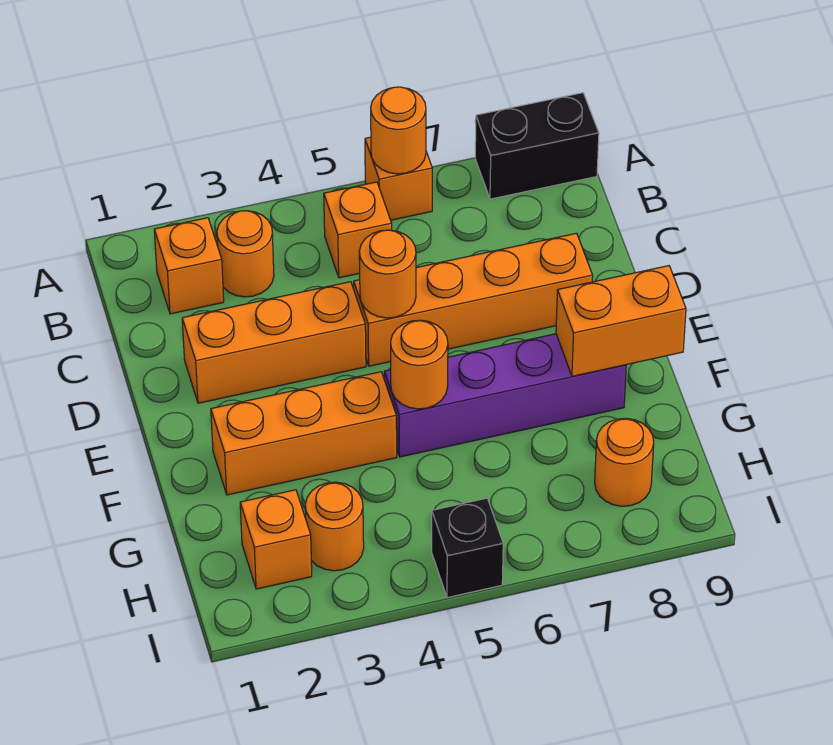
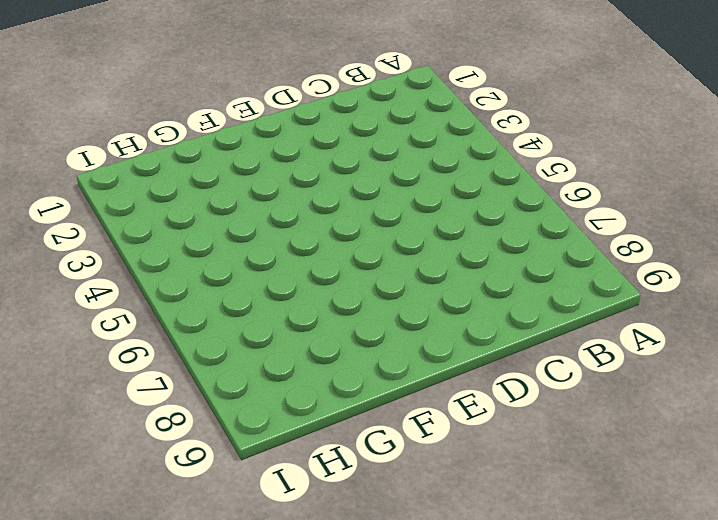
none -> orange brick A6 level 1
none -> black brick A8:A9 level 1
none -> orange brick B2 level 1

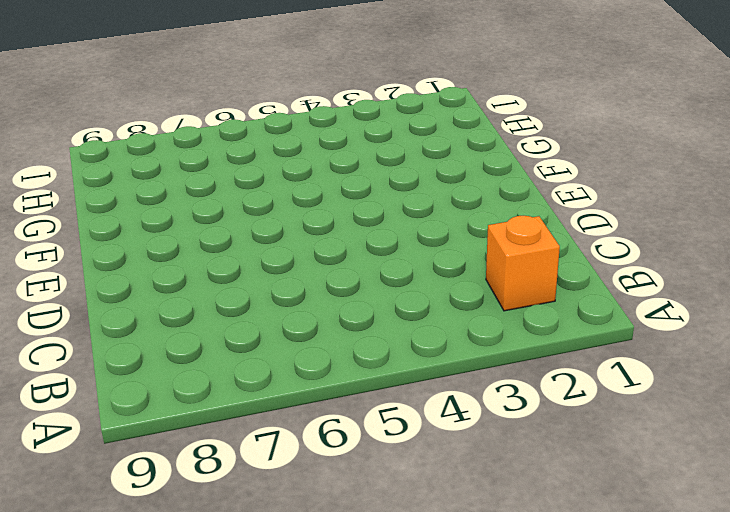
none -> orange brick A6 level 1
none -> black brick A8:A9 level 1
none -> orange round brick B3 level 1

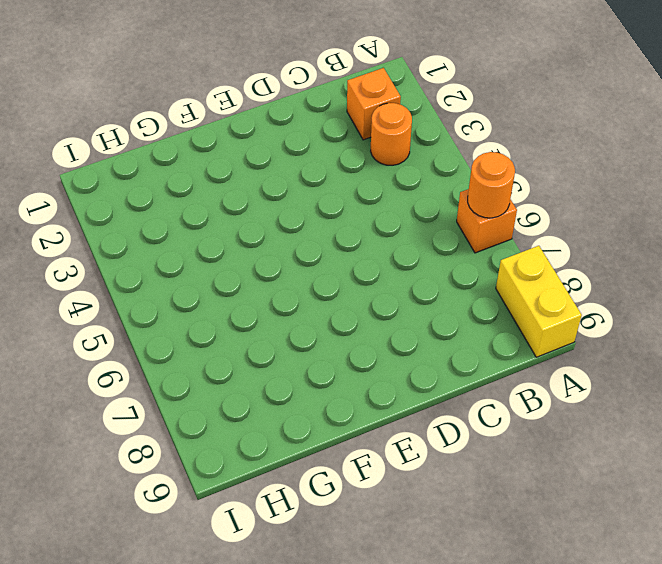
yellow brick A8:A9 level 1 -> black brick A8:A9 level 1
none -> orange brick B5 level 1
none -> orange brick D2:D4 level 1
none -> orange brick D5:D8 level 1

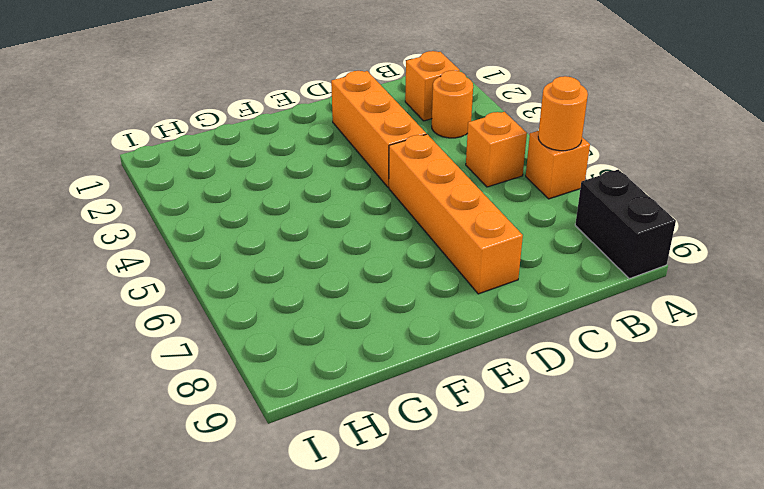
none -> orange brick F2:F4 level 1
none -> purple brick F5:F8 level 1
none -> orange brick H2 level 1

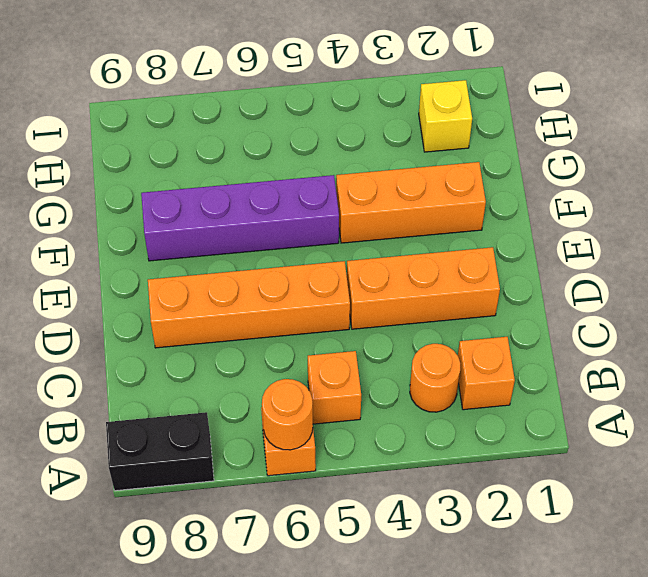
yellow brick H2 level 1 -> orange brick H2 level 1
none -> orange round brick H3 level 1
none -> orange round brick H8 level 1
none -> black brick I5 level 1

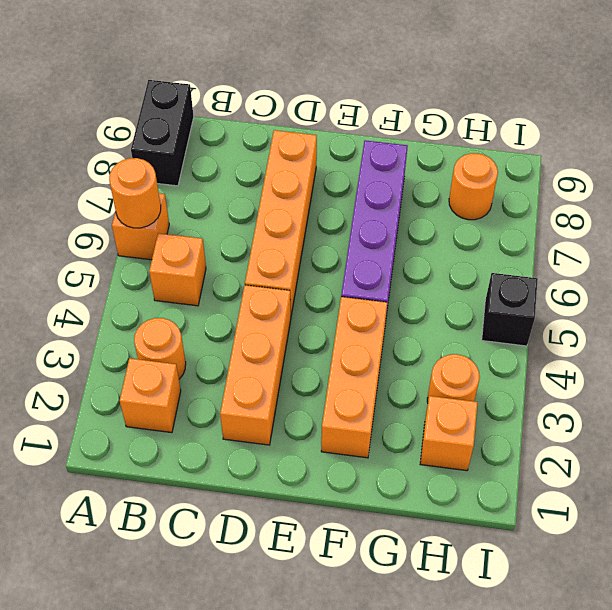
none -> orange round brick D5 level 2
none -> orange round brick F5 level 2
none -> orange brick F8:F9 level 2

